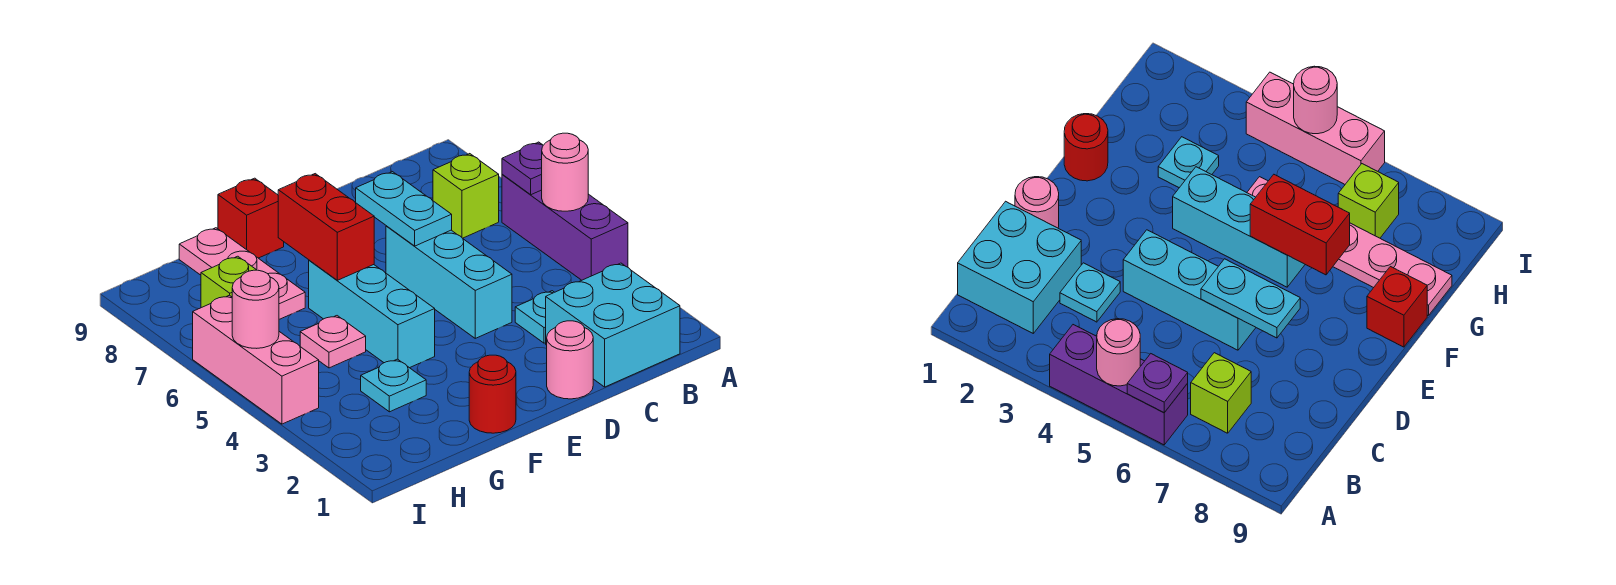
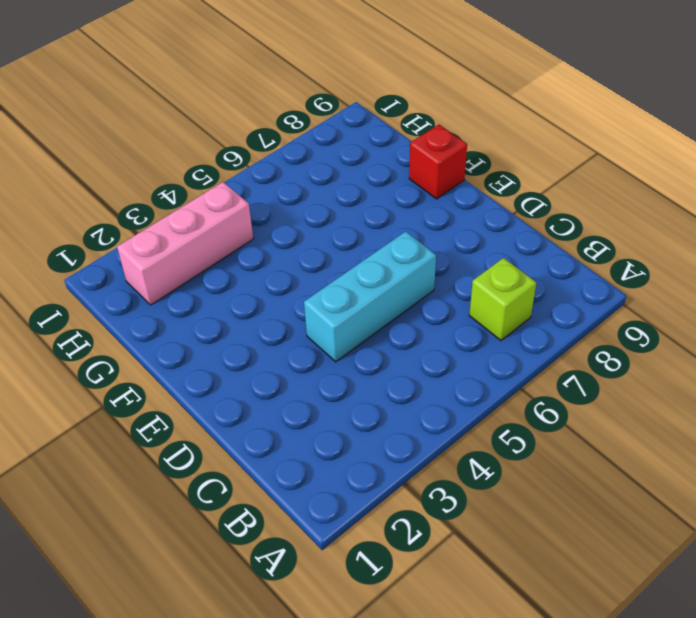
pink brick H2:H4 level 1 -> pink brick I4:I6 level 1
none -> purple brick A4:A6 level 1
none -> cyan brick B1:C2 level 1
none -> cyan plate C3 level 1

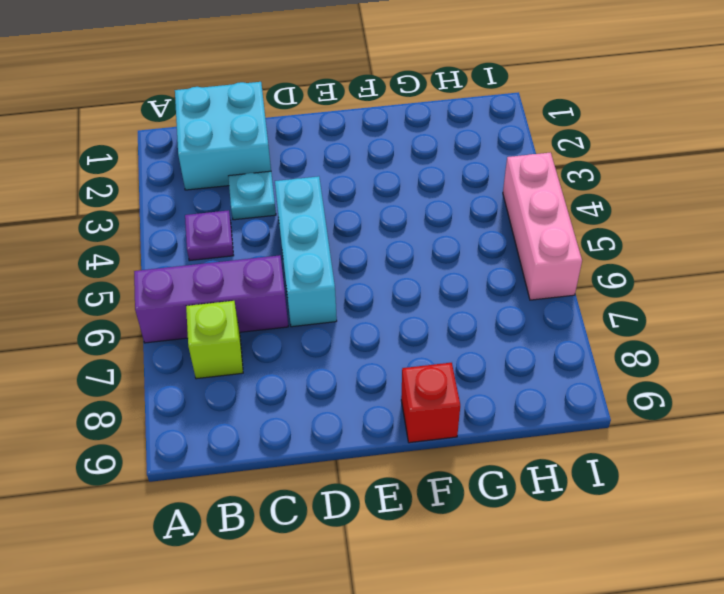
purple brick A6:C6 level 1 -> purple brick A4:A6 level 1
purple plate B4 level 1 -> purple plate A6 level 2
none -> pink round brick D1 level 1
none -> red round brick F1 level 1
none -> cyan brick F4:F6 level 1

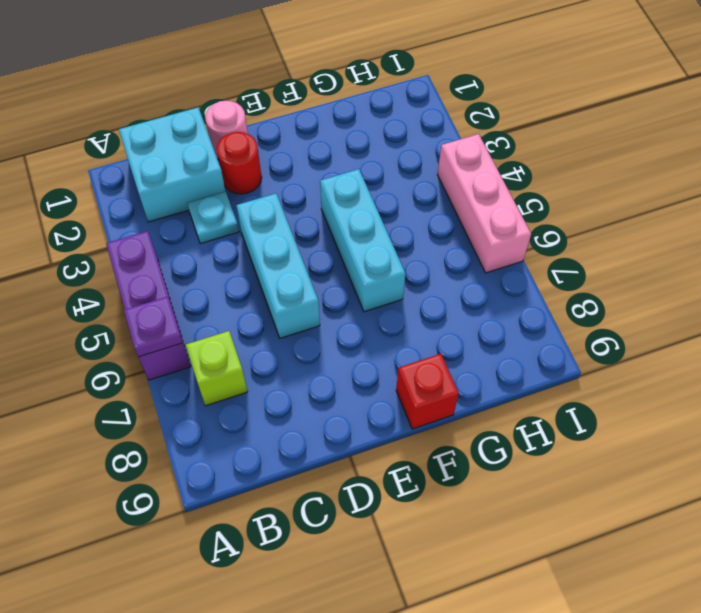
red round brick D2 level 1 -> red round brick F1 level 1
none -> cyan plate G3 level 1
none -> pink plate G5 level 1
none -> pink plate G7:G9 level 1

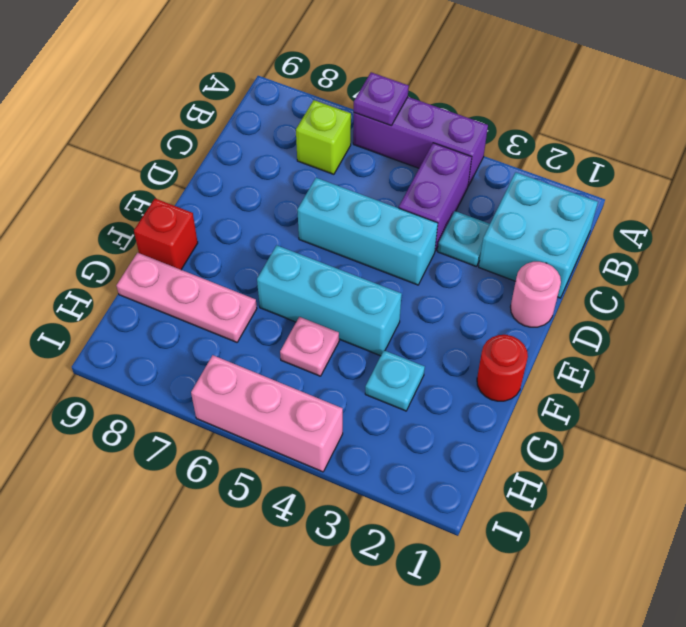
purple brick B4:C4 level 1 -> none
none -> lime brick H7 level 1
none -> pink round brick A5 level 2
none -> cyan plate D6:D7 level 2

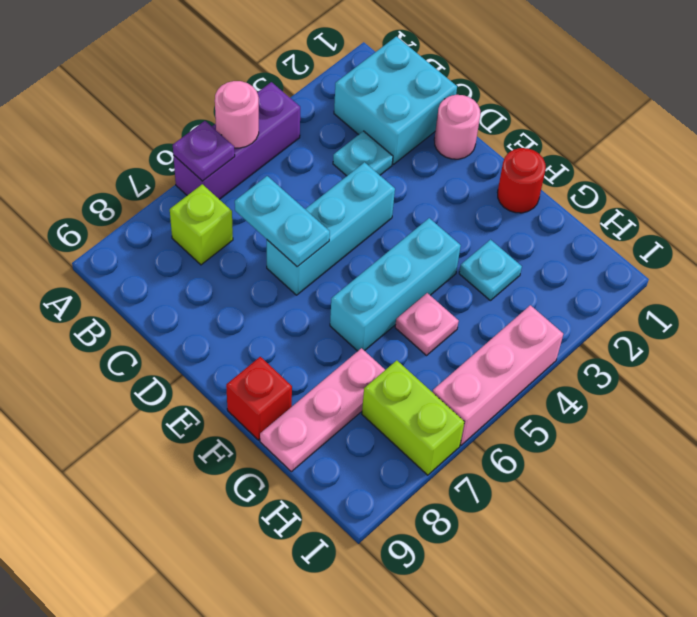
cyan plate C6:D6 level 2 -> cyan plate D6:D7 level 2
lime brick H7:I7 level 1 -> lime brick H7 level 1
none -> red brick F6:F7 level 2
none -> pink round brick I5 level 2

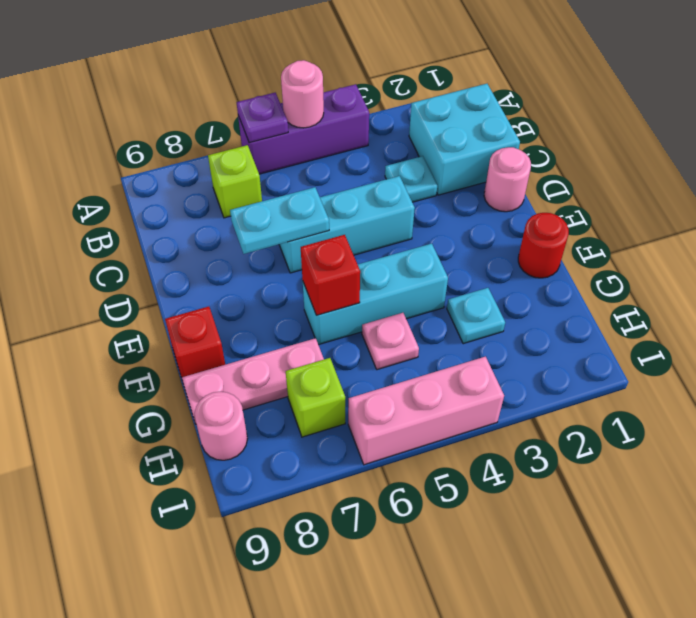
red brick F6 level 2 -> red brick F6:F7 level 2
pink round brick H9 level 1 -> pink round brick I5 level 2

